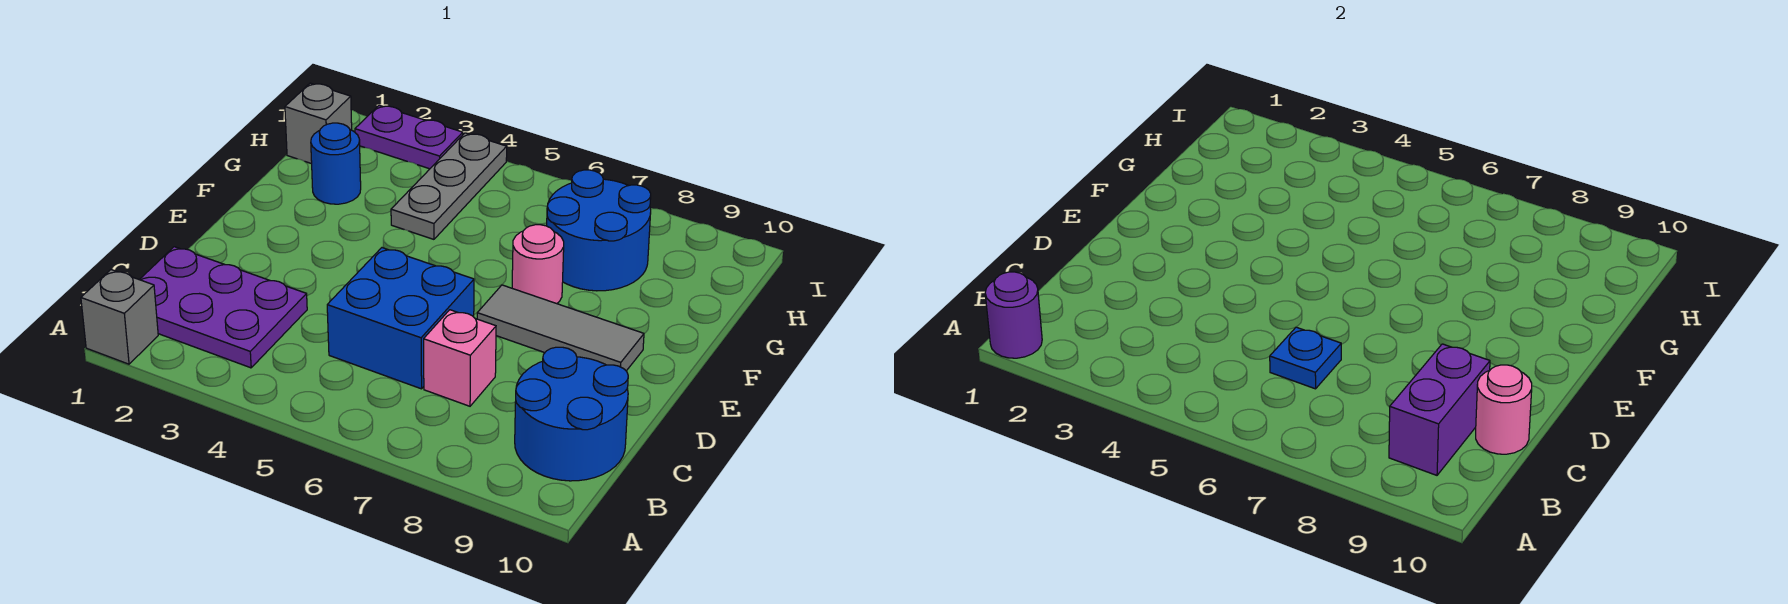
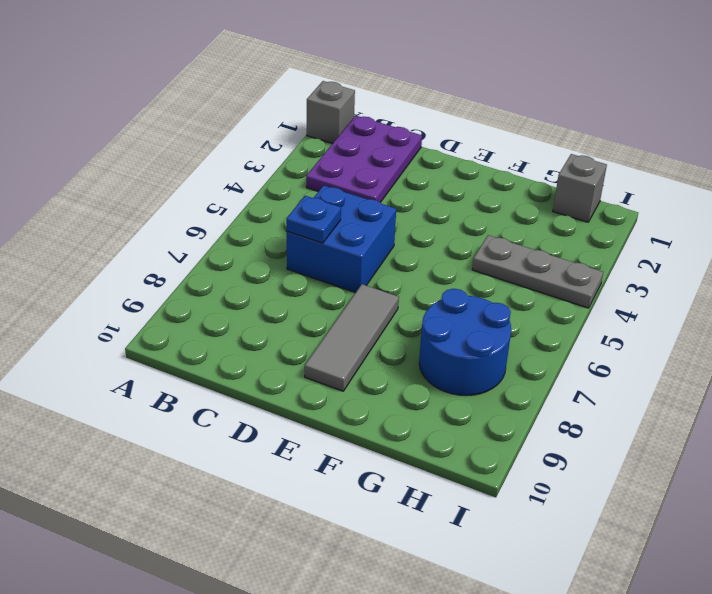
none -> blue round brick B9:C10 level 1
none -> pink brick C7 level 1
none -> pink round brick F7 level 1

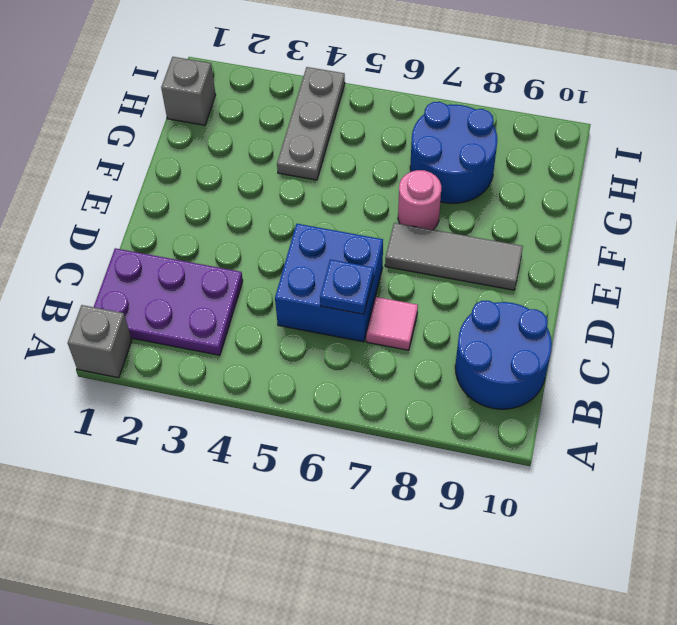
pink tile C7 level 1 -> pink brick C7 level 1
none -> blue round brick G2 level 1
none -> purple plate I2:I3 level 1
none -> purple round brick A1 level 2

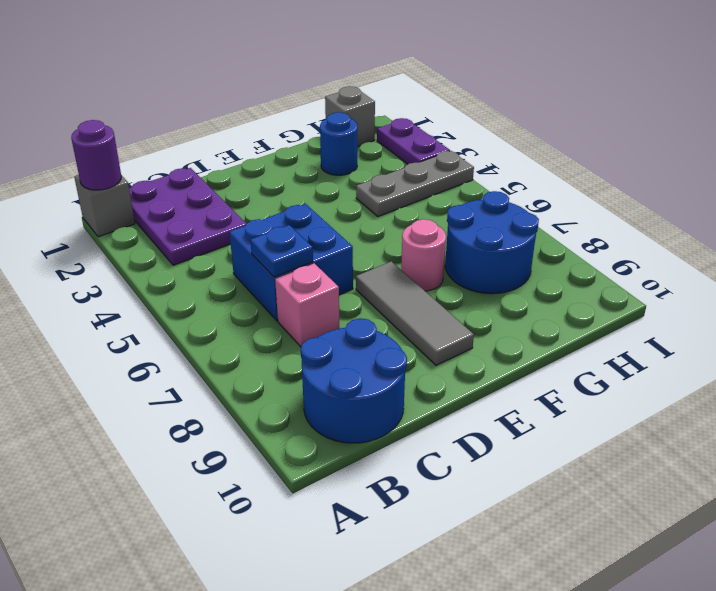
none -> purple brick B9:C9 level 2
none -> pink round brick C10 level 2

